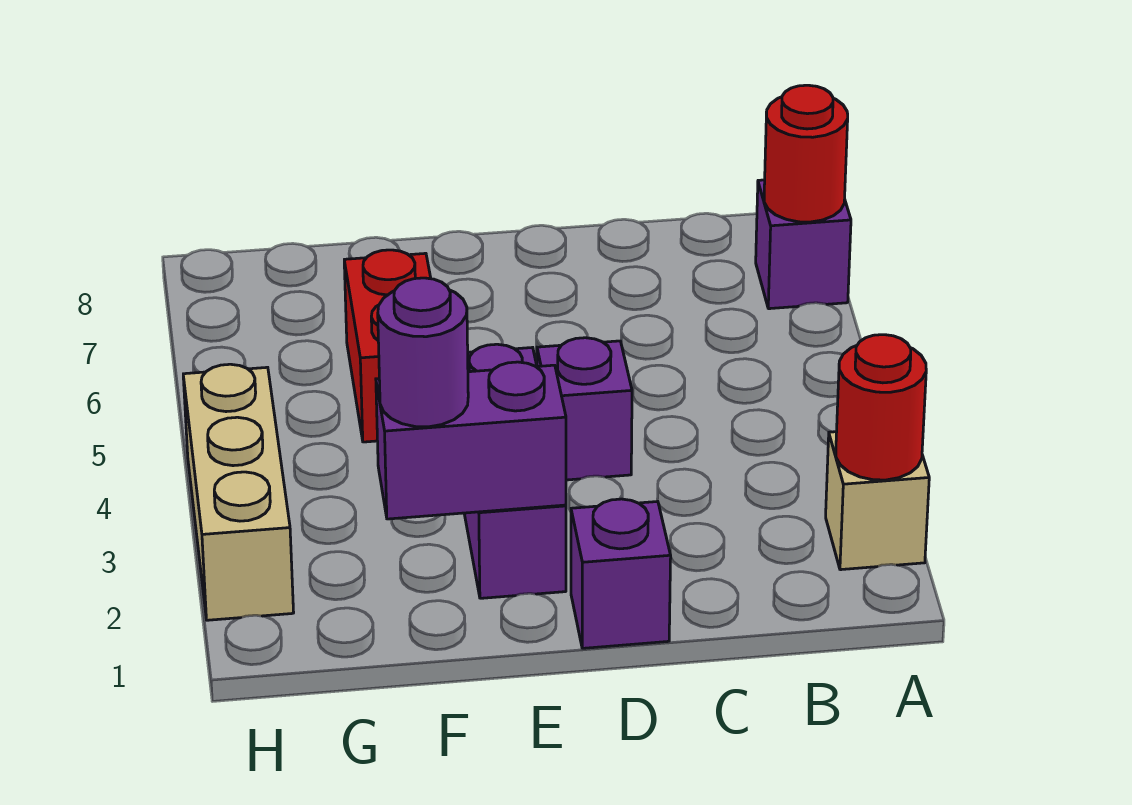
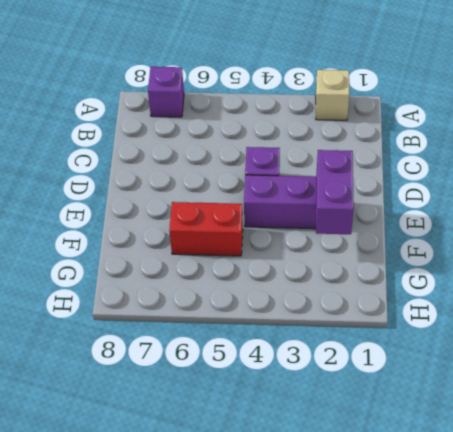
none -> purple brick D1 level 1
none -> tan brick H2:H4 level 1

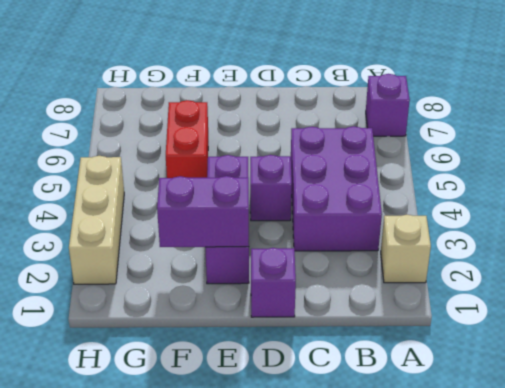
purple brick B3:C5 level 1 -> none
none -> red round brick A2 level 2
none -> red round brick A7 level 2

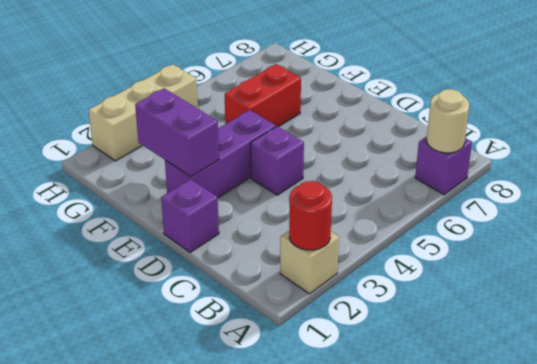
tan round brick A7 level 2 -> red round brick A7 level 2
none -> purple round brick F2 level 3

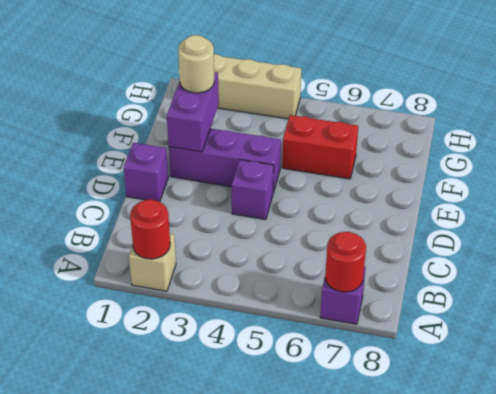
tan round brick F2 level 3 -> purple round brick F2 level 3

